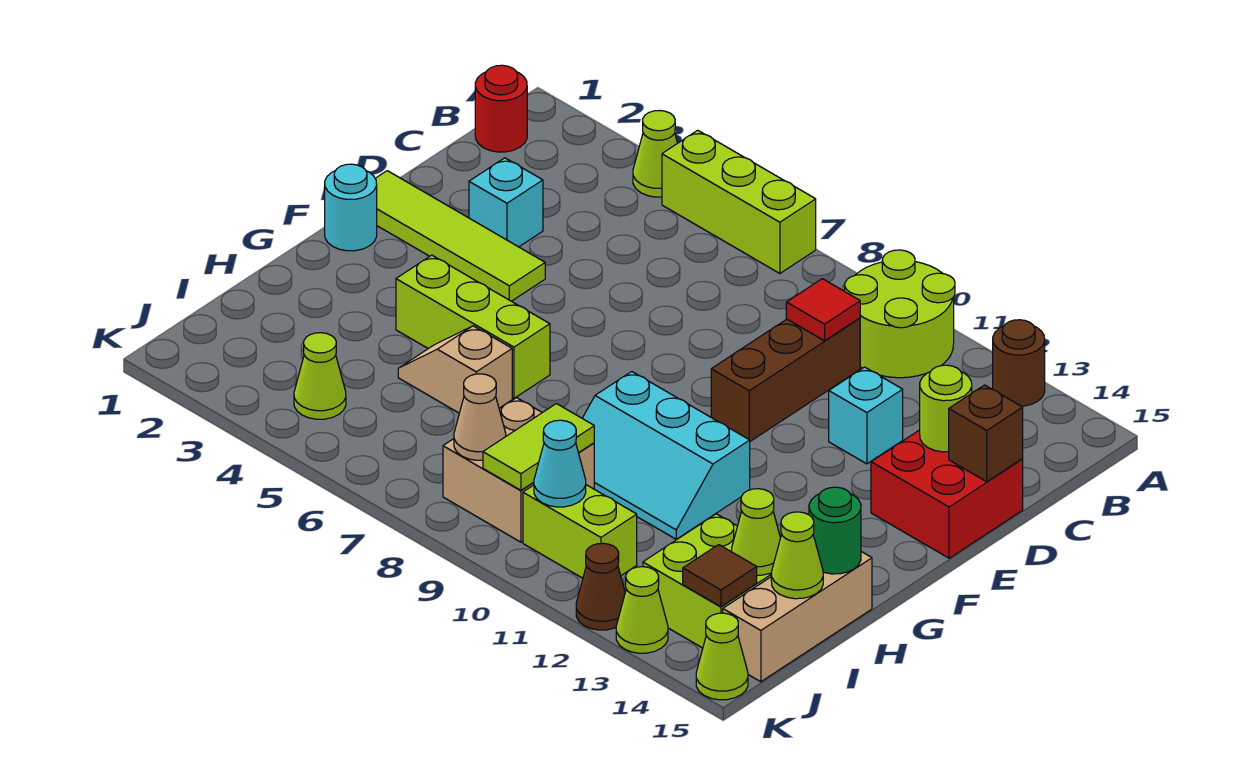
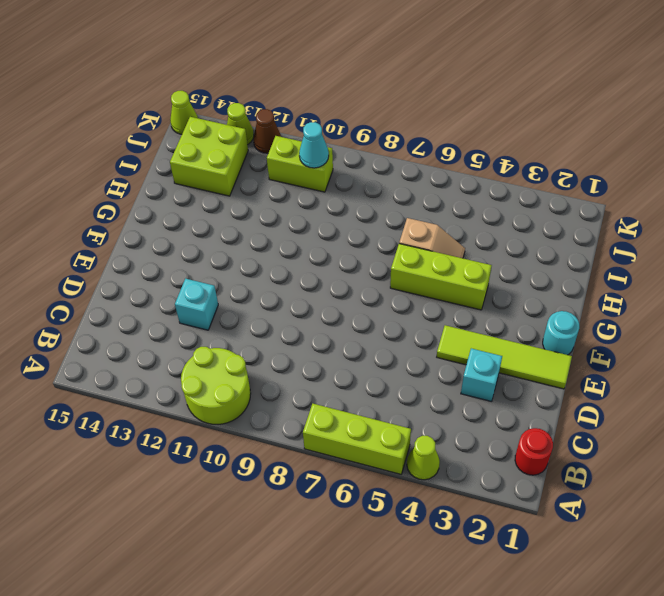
none -> brown round brick A13 level 1
none -> brown brick C10:E10 level 1
none -> red brick D14:E15 level 1
none -> cyan slope G9:H11 level 1 top G

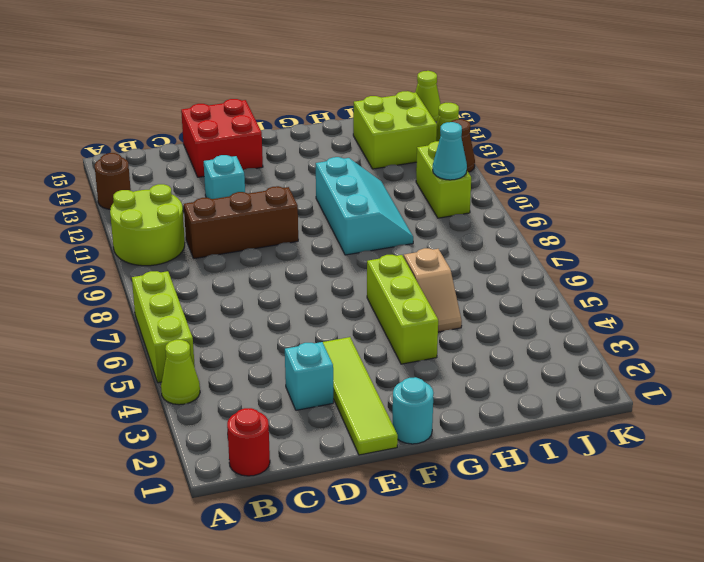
none -> tan brick H15:J15 level 1
none -> tan brick I8:J9 level 1
none -> lime cone J4 level 1
none -> red tile C10 level 2

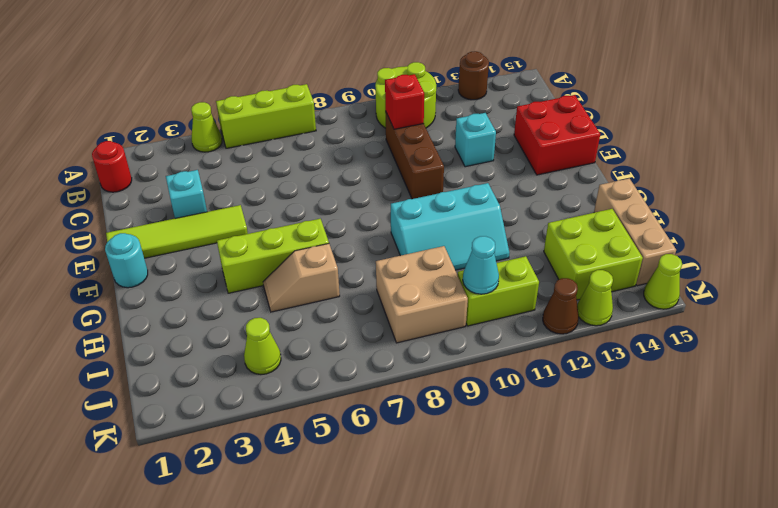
red brick C10 level 2 -> red tile C10 level 2
none -> lime round brick D14 level 2
none -> brown brick D15 level 2
none -> green round brick H15 level 2
none -> lime tile I9:J9 level 2

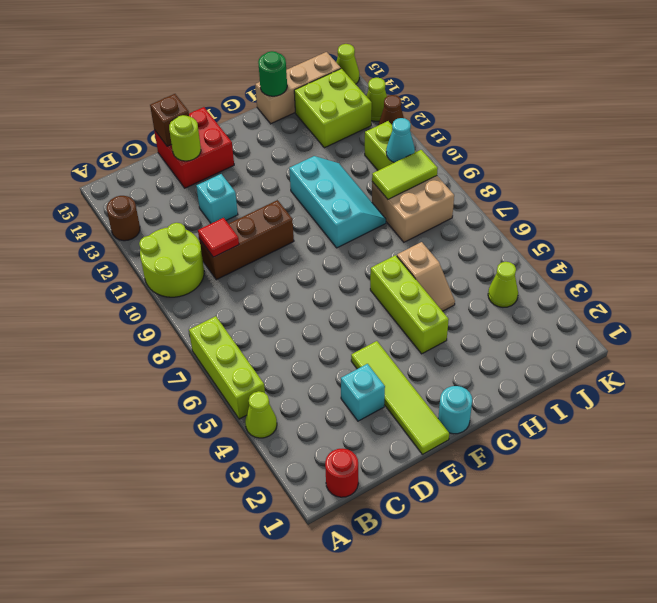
none -> lime cone I14 level 2
none -> lime cone I15 level 2
none -> tan cone J8 level 2
none -> brown tile J14 level 2

